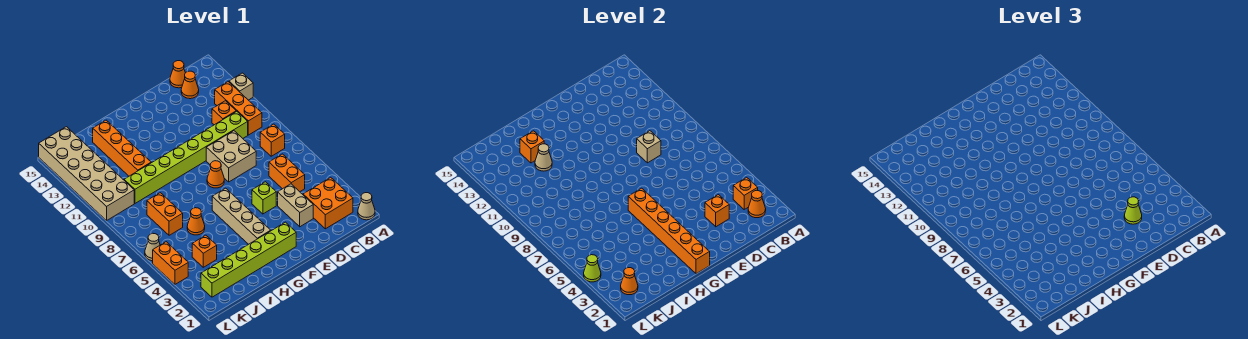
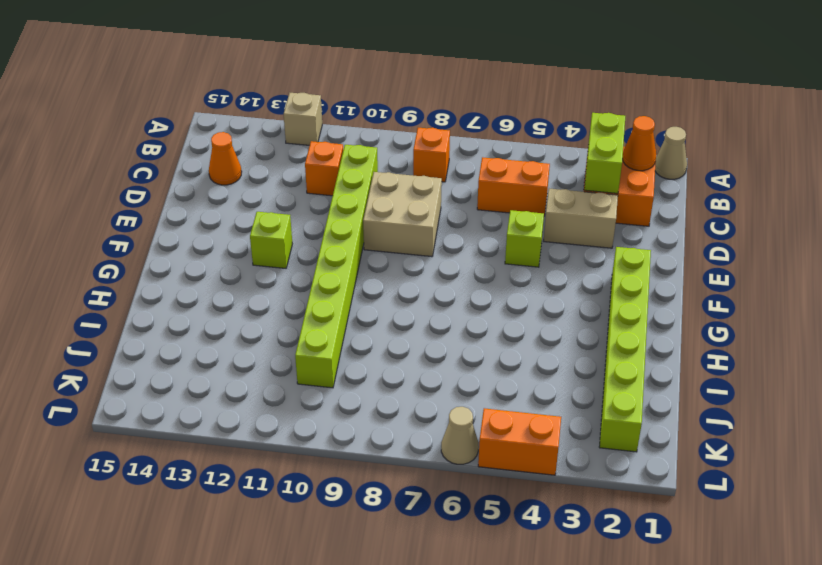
lime brick B3:C3 level 2 -> orange brick B3 level 2
lime brick F12 level 1 -> none
none -> orange brick B10:B12 level 1
none -> orange cone C15 level 1
none -> orange cone F8 level 1
none -> tan brick G3:G6 level 1

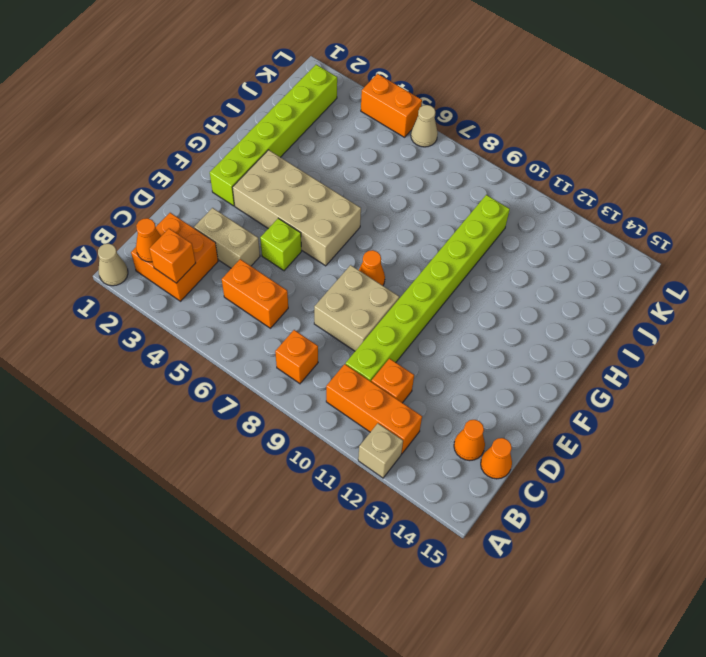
tan brick F3:G6 level 1 -> tan brick G3:G6 level 1
none -> orange cone I6 level 1
none -> orange brick I11:I14 level 1
none -> orange brick J4 level 1
none -> orange brick J7:J8 level 1

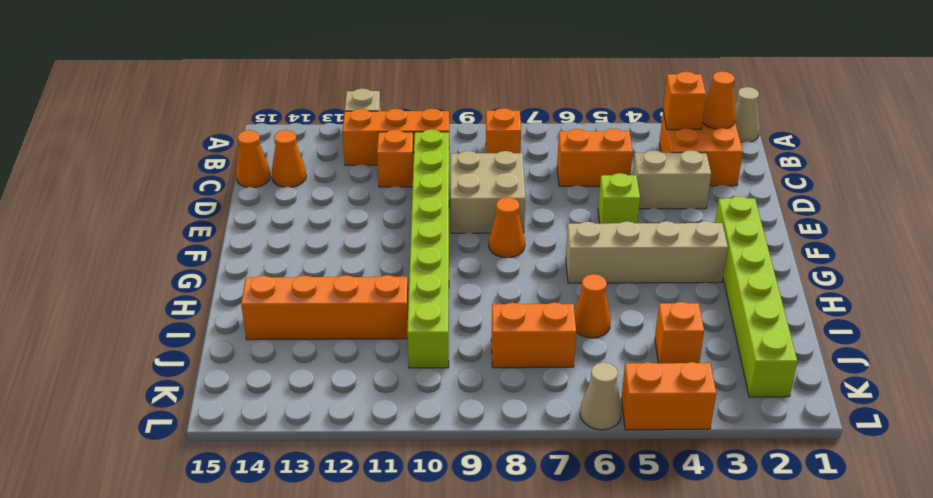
none -> tan brick K10:L15 level 1
none -> orange brick D3 level 2
none -> tan brick D9 level 2
none -> orange brick G1:G6 level 2

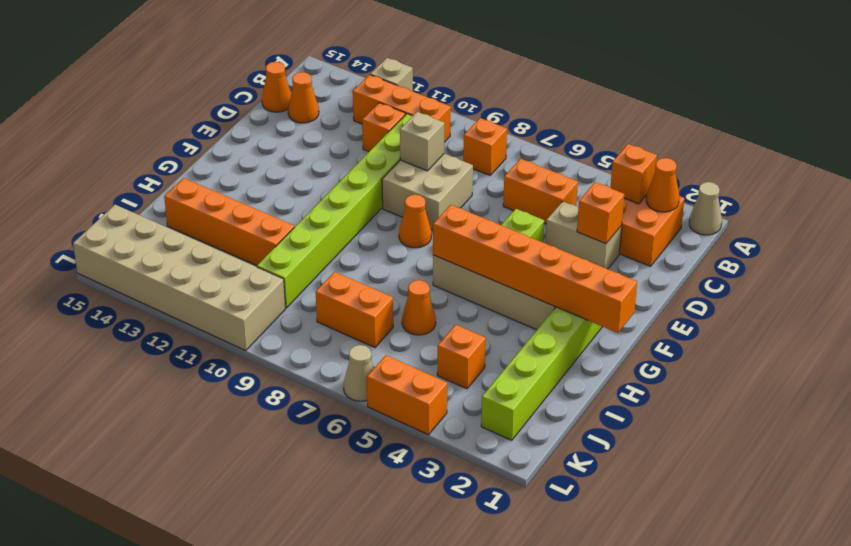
none -> tan cone I12 level 2
none -> orange brick I13 level 2
none -> orange cone K2 level 2
none -> lime cone L4 level 2

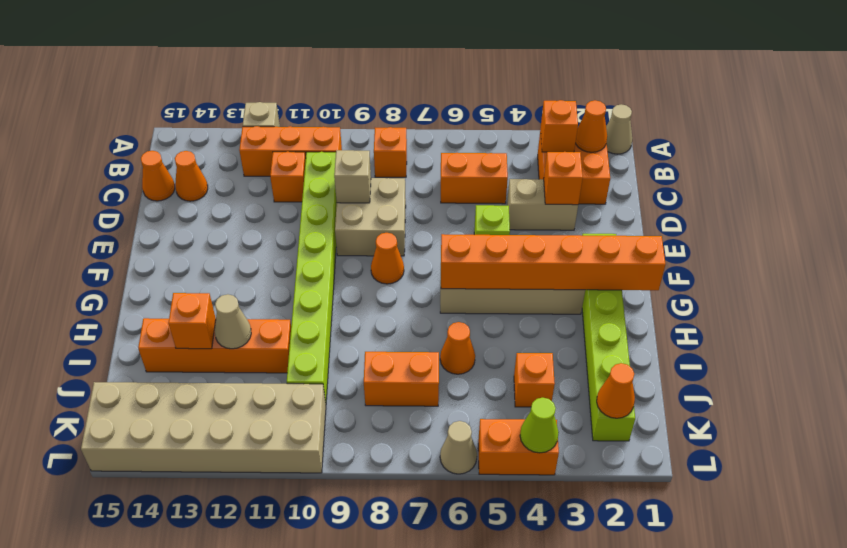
none -> lime cone D3 level 3

